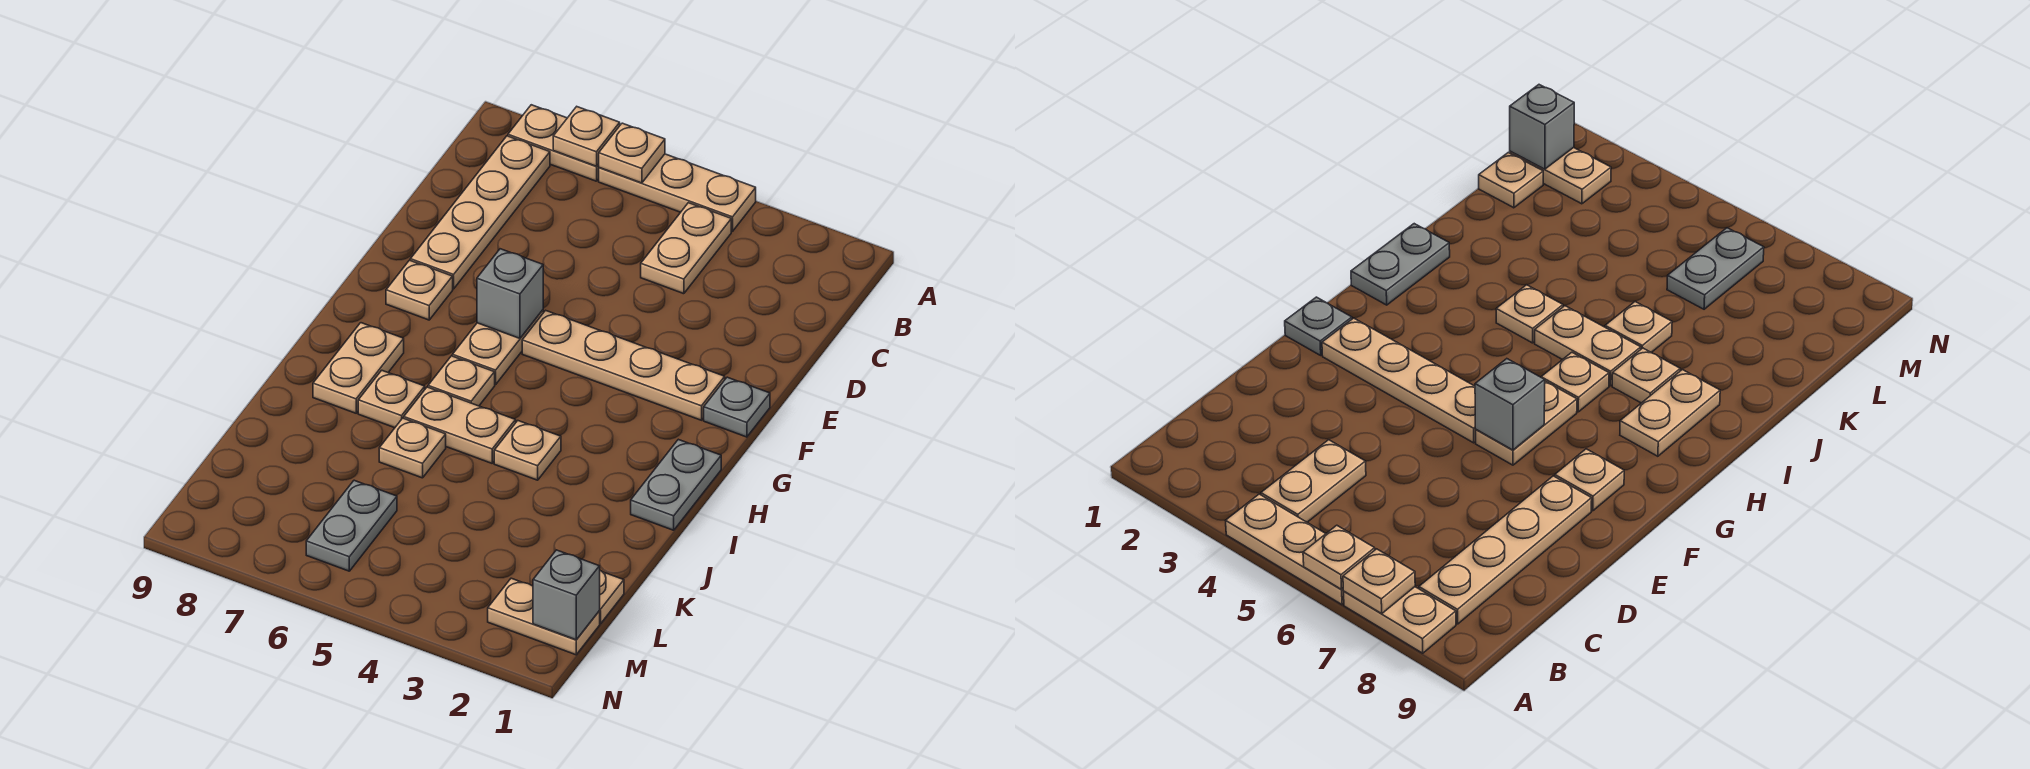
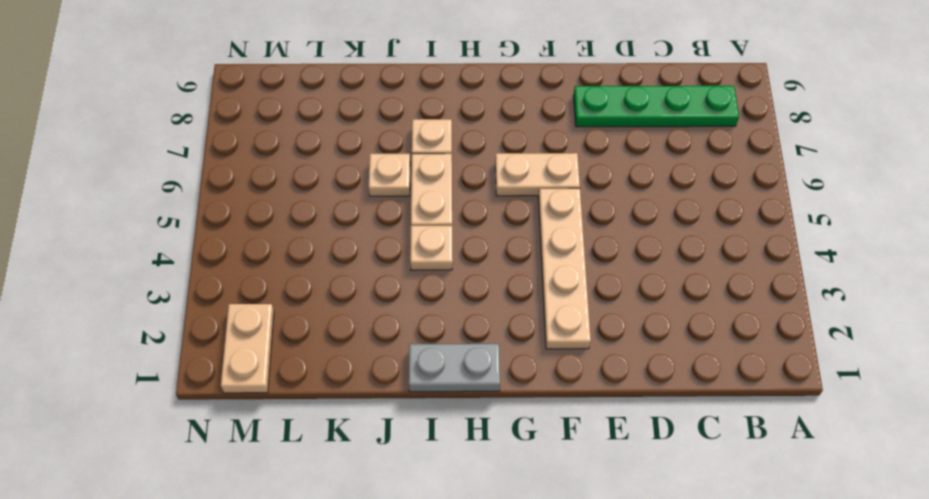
green plate B8:E8 level 1 -> tan plate B8:E8 level 1
none -> tan plate A4:A6 level 1
none -> tan plate A7:A8 level 1
none -> tan plate B4:C4 level 1

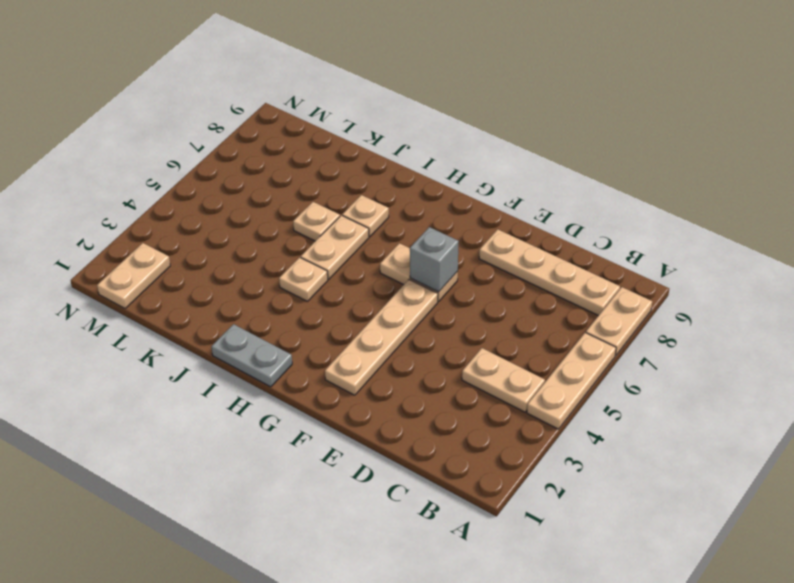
none -> grey plate F1 level 1
none -> tan plate F8 level 1
none -> tan plate H6 level 1

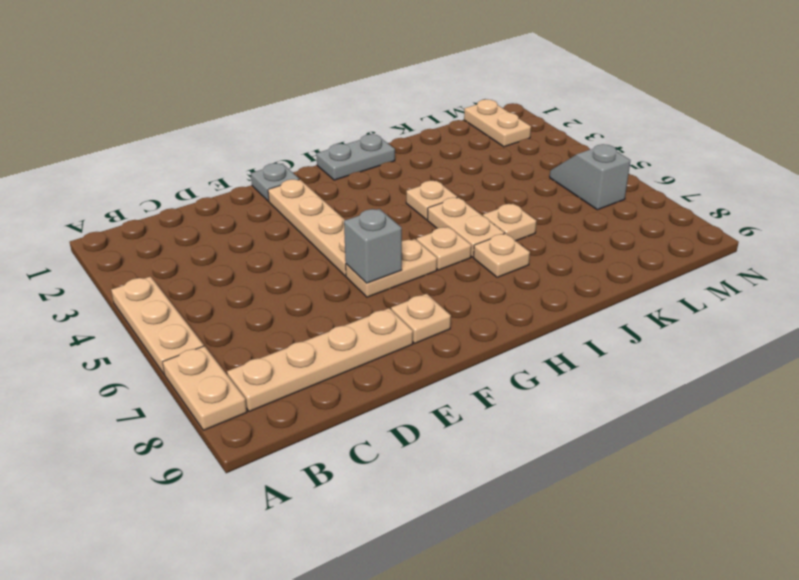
grey slope M5:M6 level 1 top 6 -> grey plate L6:M6 level 1
none -> tan plate B4:C4 level 1
none -> tan plate H8:I8 level 1
none -> tan plate L1 level 1

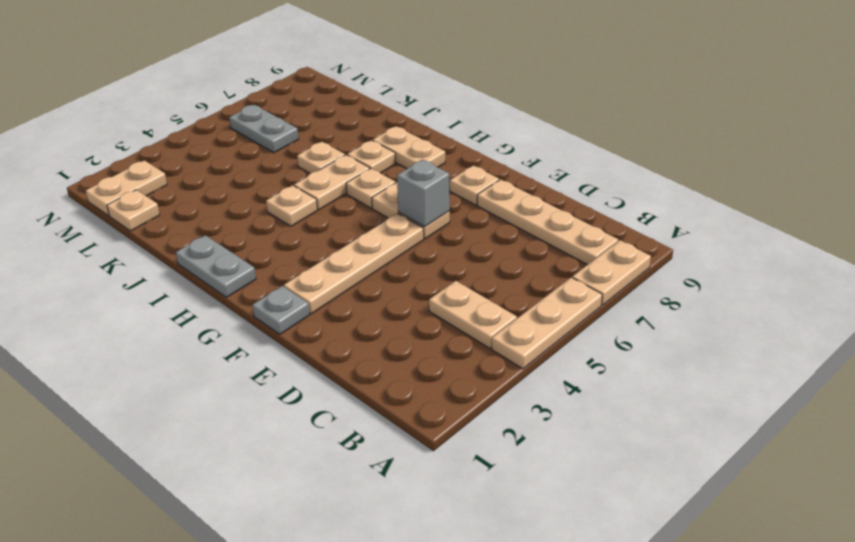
none -> tan plate A6 level 2
none -> tan plate A7 level 2
none -> grey brick M1 level 2

